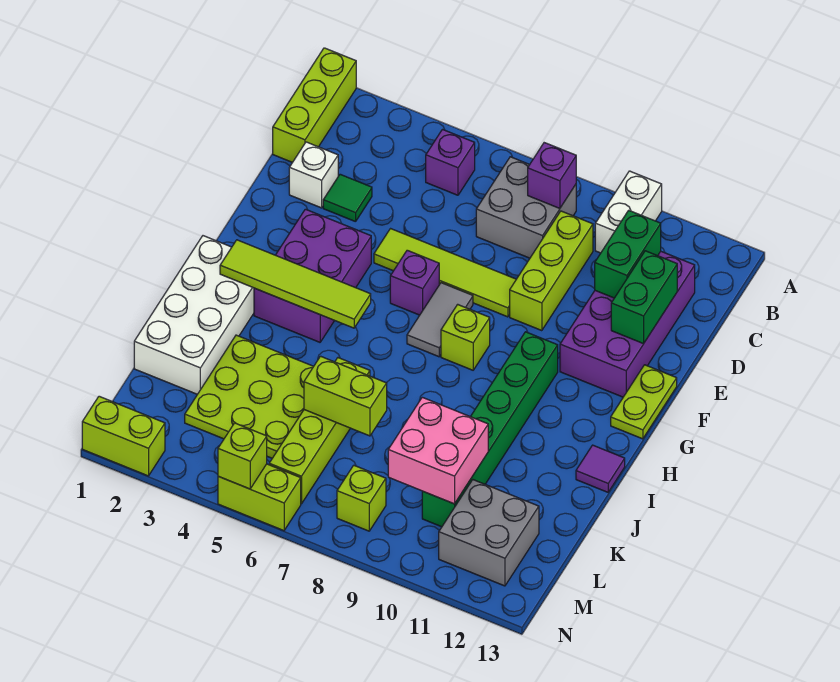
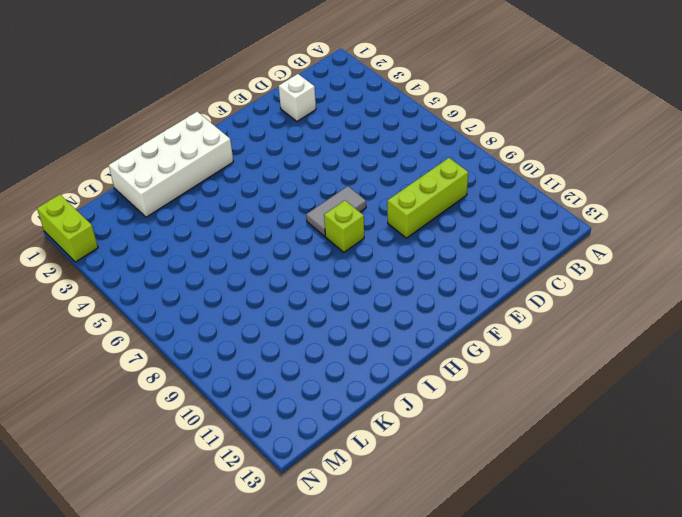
none -> lime brick A1:C1 level 1
none -> white brick A10:B10 level 1
none -> purple brick B5 level 1
none -> grey brick B7:C8 level 1

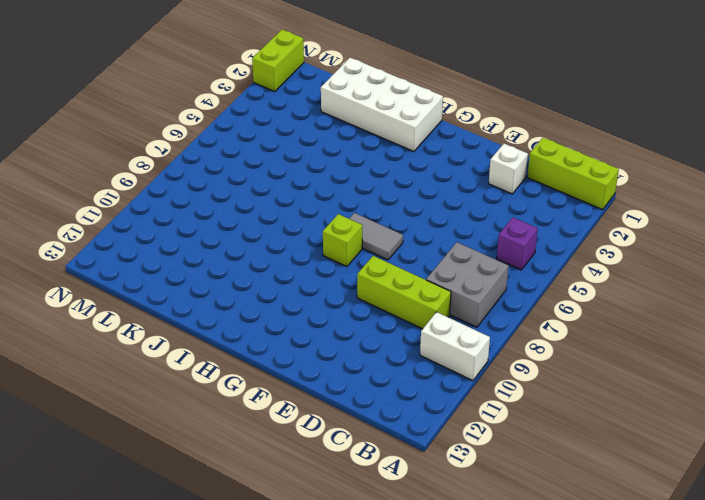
none -> purple brick C11:F12 level 1
none -> green tile D3 level 1
none -> lime tile E5:E8 level 1
none -> purple brick F3:H4 level 1

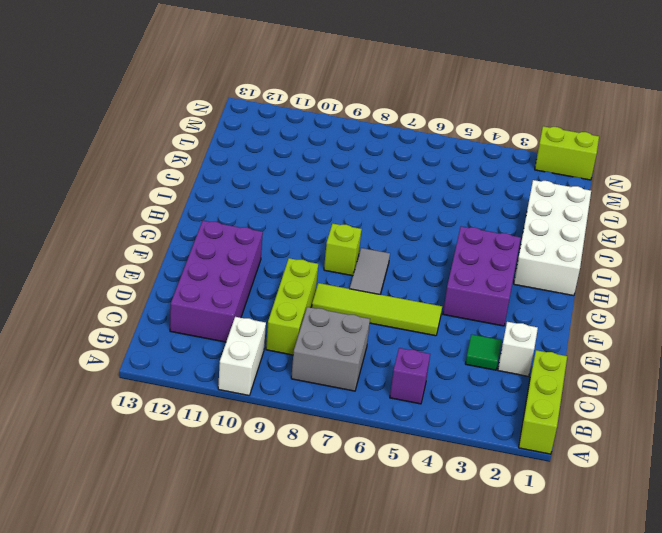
none -> purple brick F6 level 1
none -> lime plate F13:G13 level 1
none -> green brick G10:L10 level 1
none -> purple tile I13 level 1

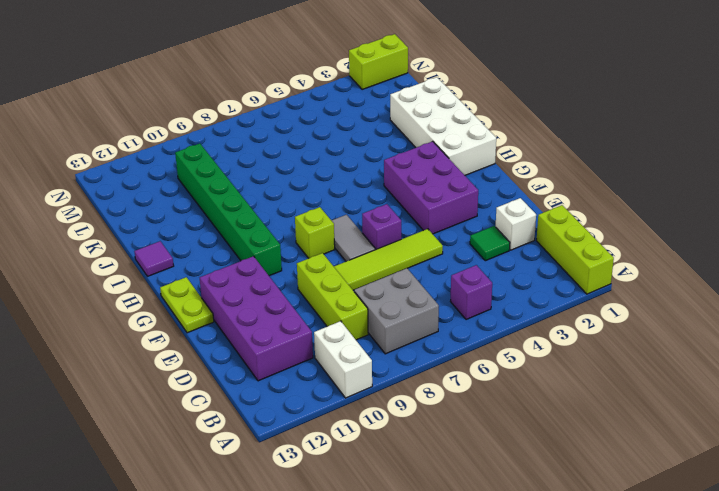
none -> lime plate J3:L5 level 1
none -> lime brick J6:M6 level 1
none -> grey brick L11:M12 level 1
none -> lime brick M8 level 1

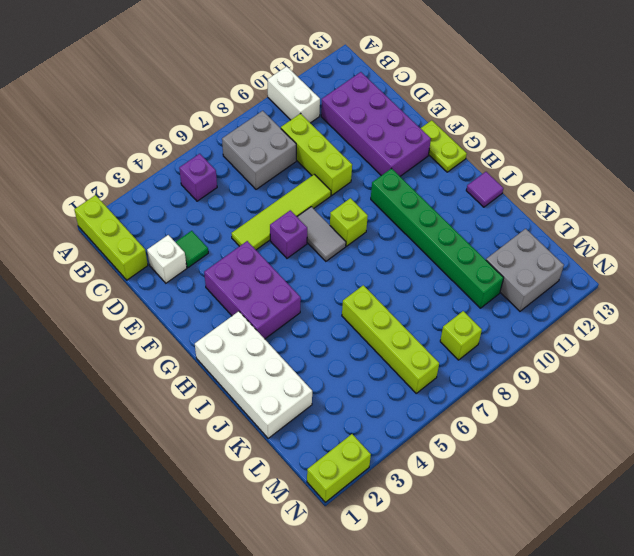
none -> lime plate J3:L5 level 1
none -> lime brick N5:N6 level 1
none -> purple brick B8 level 2
none -> green brick C11:D11 level 2

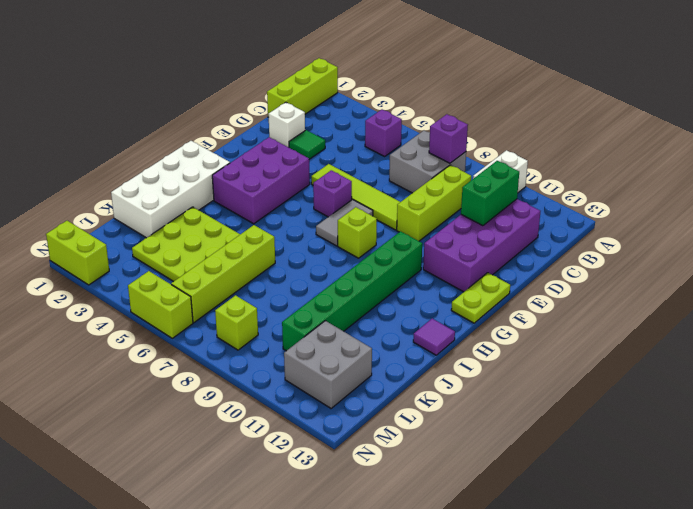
none -> green brick D12:E12 level 2
none -> lime tile H2:H5 level 2
none -> lime brick K6:K7 level 2
none -> pink brick K9:L10 level 2

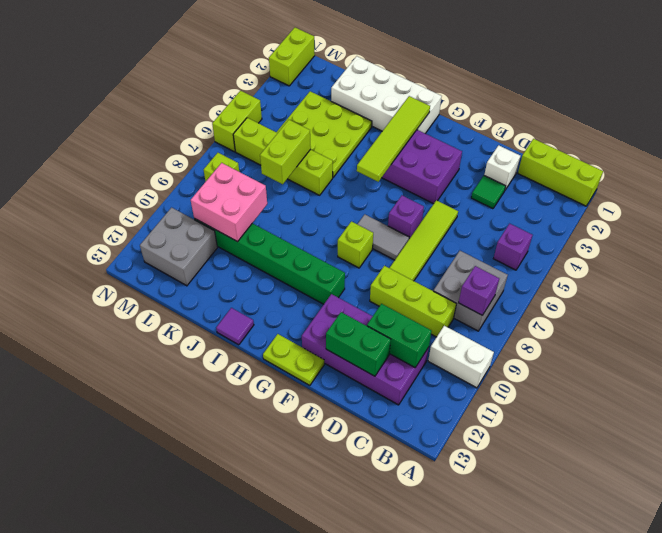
none -> lime brick N5 level 2

